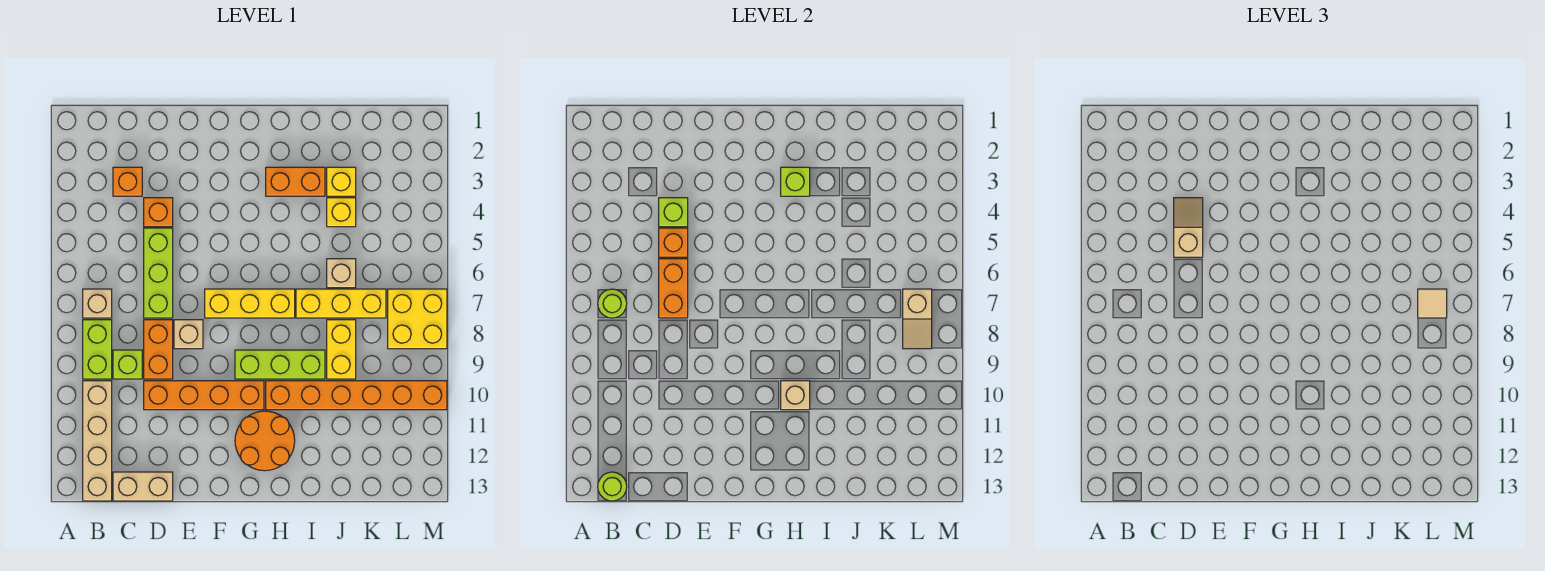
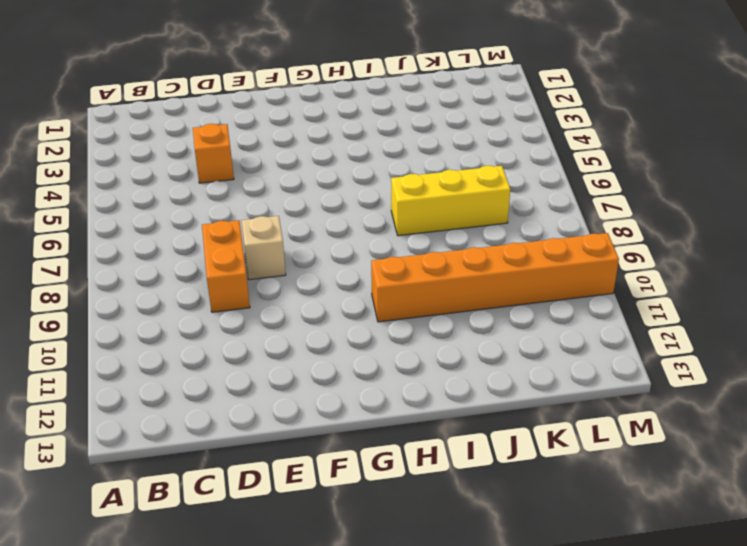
none -> tan brick B7 level 1
none -> lime brick B8:B9 level 1
none -> tan brick B10:B13 level 1
none -> orange brick C3 level 1

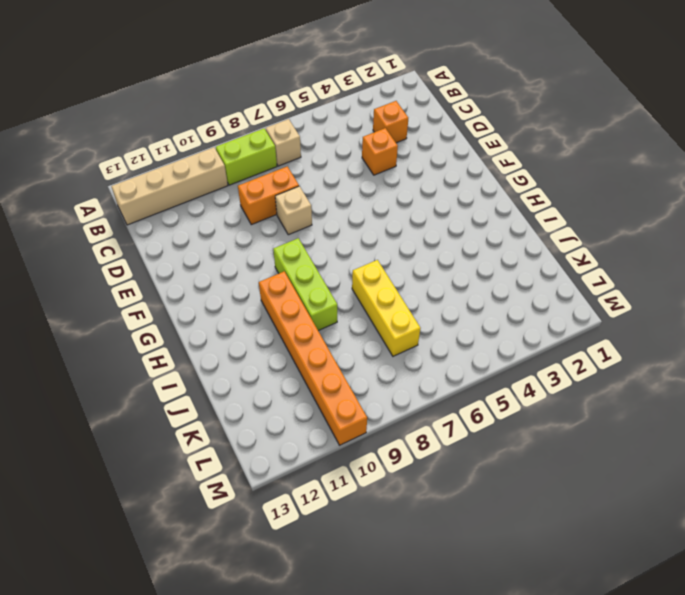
none -> lime brick C9 level 1
none -> tan brick C13:D13 level 1
none -> lime brick D5:D7 level 1
none -> orange brick D10:G10 level 1

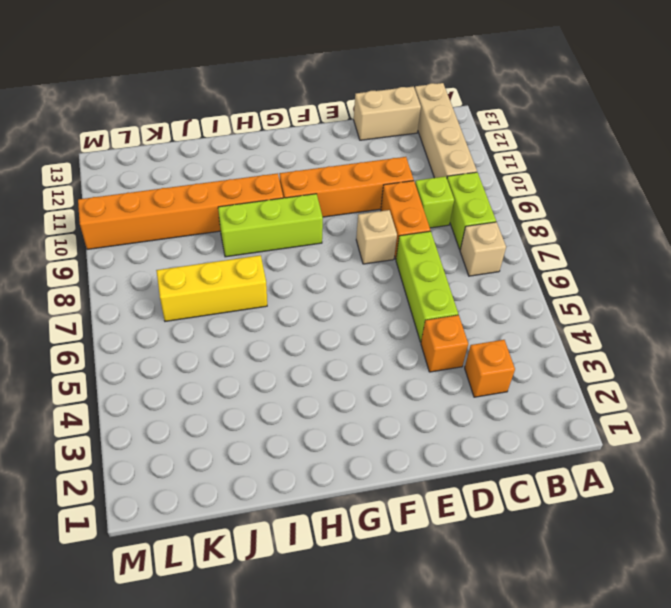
none -> yellow brick F7:H7 level 1
none -> orange round brick G11:H12 level 1
none -> orange brick H3:I3 level 1
none -> yellow brick J3 level 1

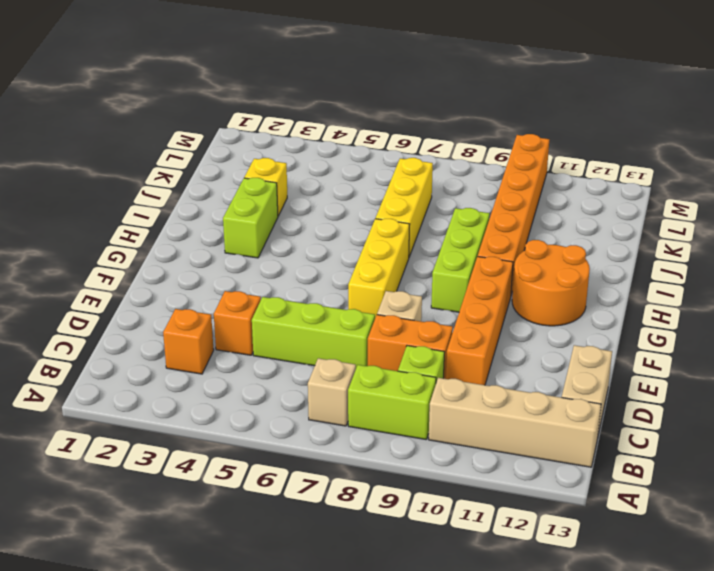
lime brick H3:I3 level 1 -> orange brick H3:I3 level 1
none -> yellow brick J4 level 1
none -> tan brick J6 level 1
none -> yellow brick J8:J9 level 1
none -> yellow brick L7:M8 level 1

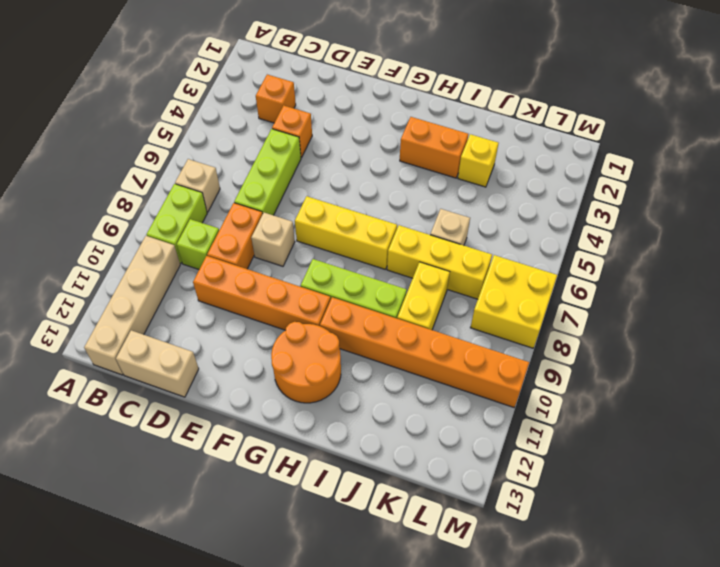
none -> yellow brick J4 level 1
none -> lime round brick B7 level 2
none -> lime round brick B13 level 2
none -> lime brick D4 level 2

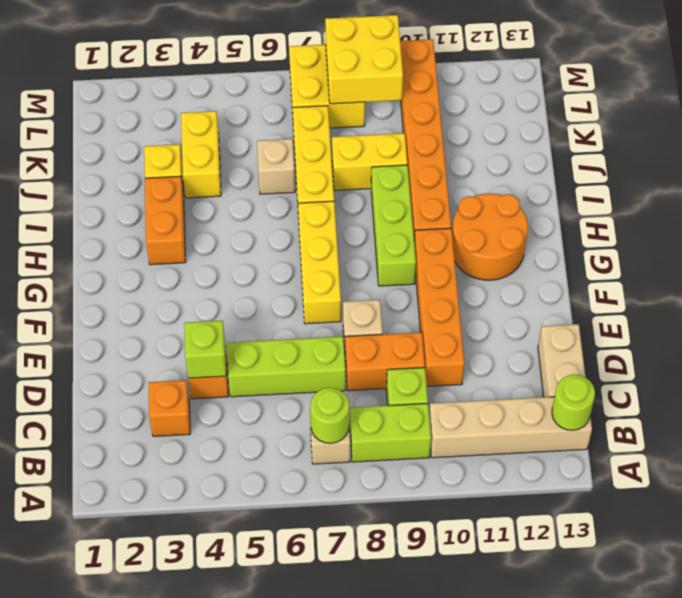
yellow brick J4:K4 level 1 -> yellow brick J4 level 1
yellow brick L8:M9 level 2 -> tan slope L7:L8 level 2 top 7
none -> orange brick D5 level 2
none -> orange brick D6:D7 level 2
none -> lime brick H3 level 2
none -> tan brick H10 level 2

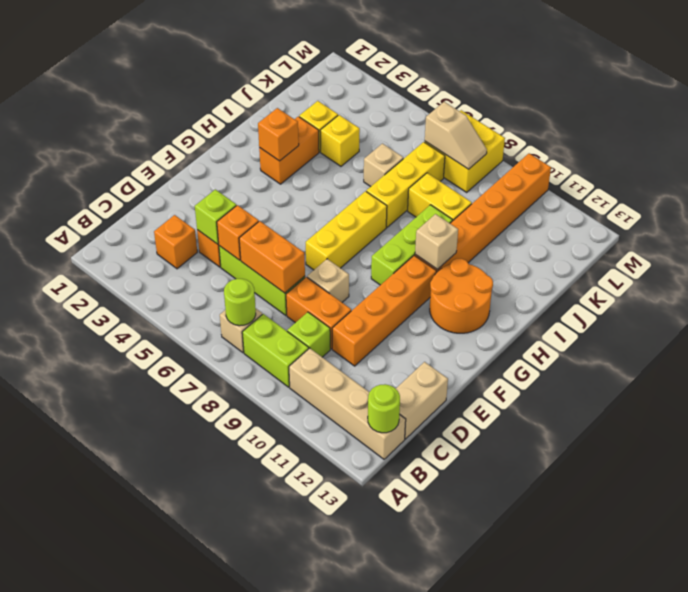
orange brick H3 level 2 -> lime brick H3 level 2
none -> tan slope D4:D5 level 3 top 5
none -> tan tile L7 level 3

